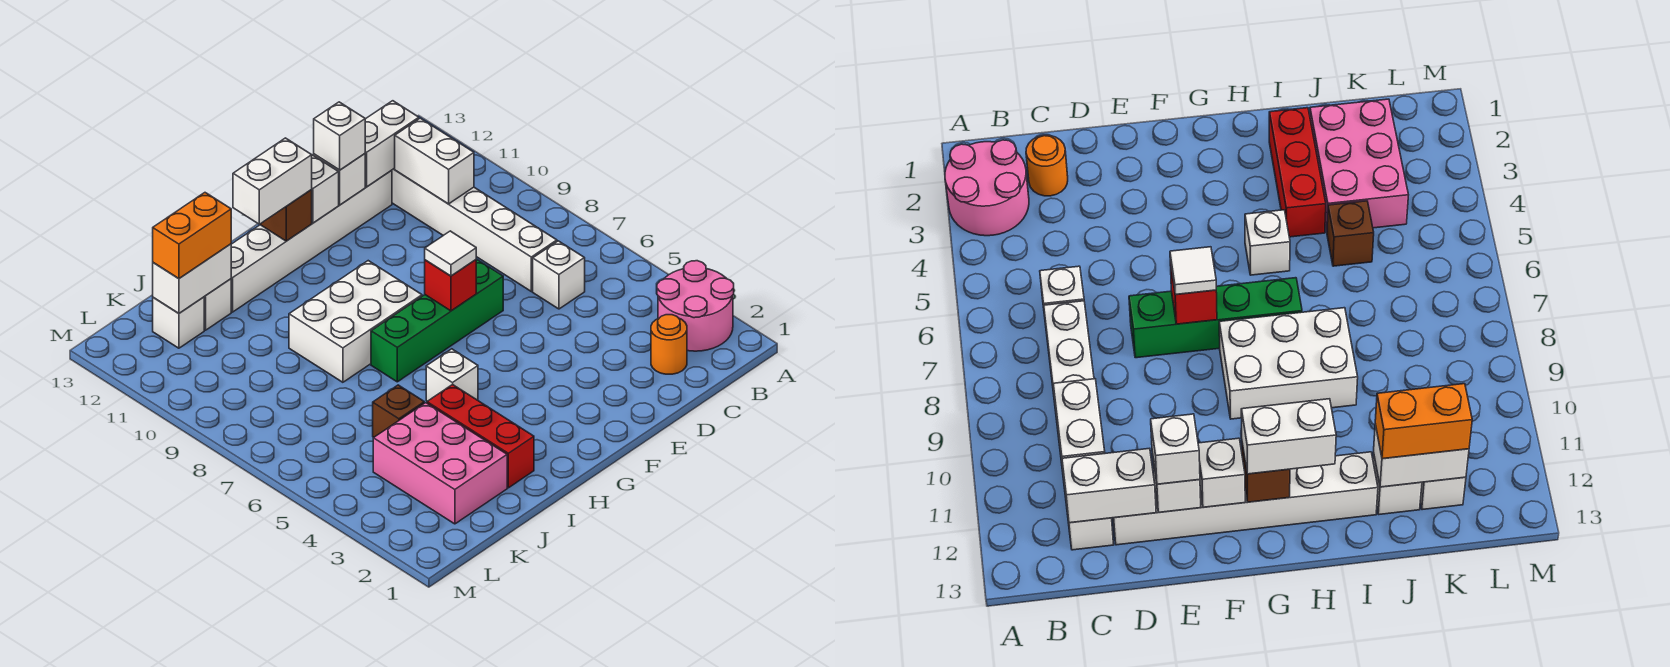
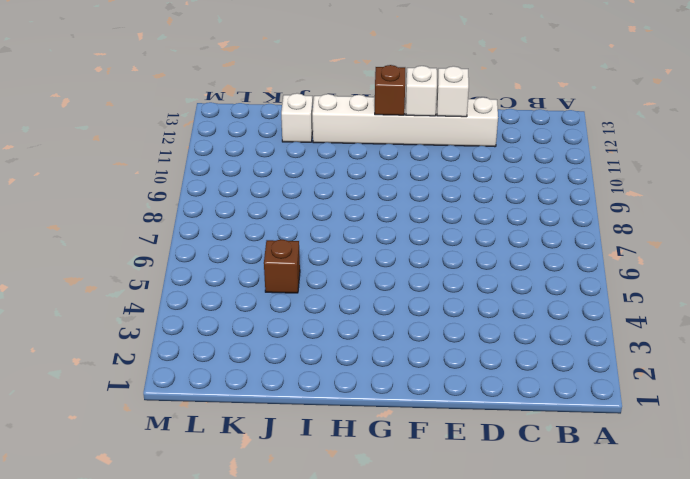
none -> pink round brick A2:B3 level 1
none -> orange round brick C2 level 1
none -> white brick C6 level 1

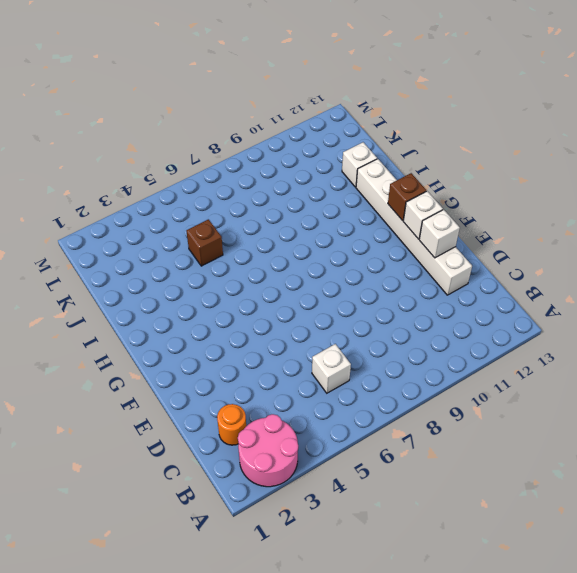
none -> white brick C7:C12 level 1
none -> green brick E7:H7 level 1
none -> white brick G8:I9 level 1

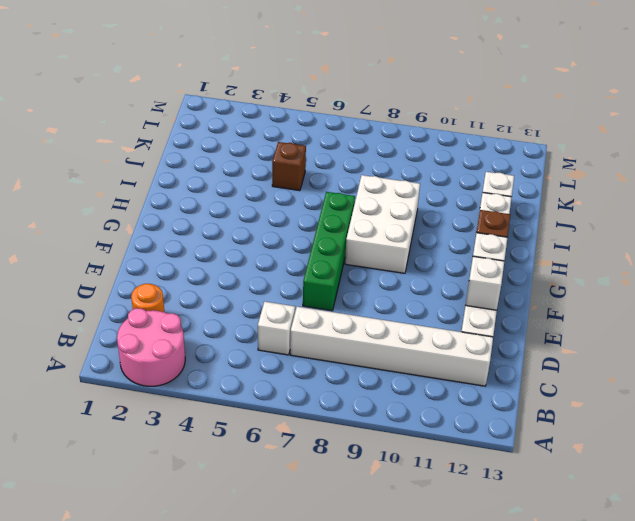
none -> white brick H5 level 1
none -> red brick I2:I4 level 1
none -> pink brick J2:K4 level 1

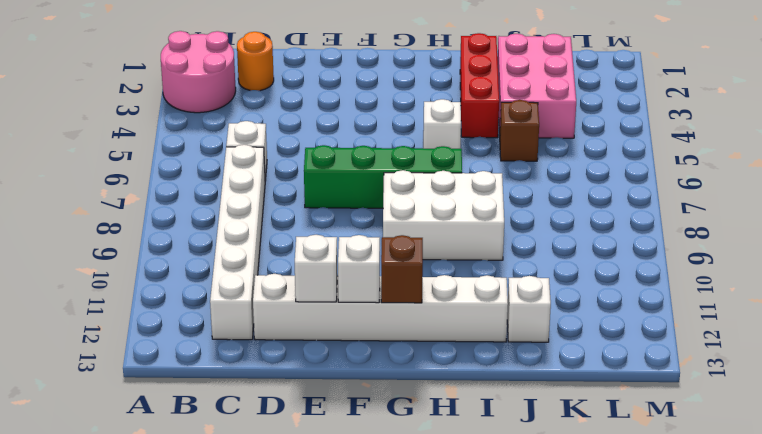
none -> white brick K12 level 1
none -> white brick C10:C11 level 2
none -> white brick C12:D12 level 2

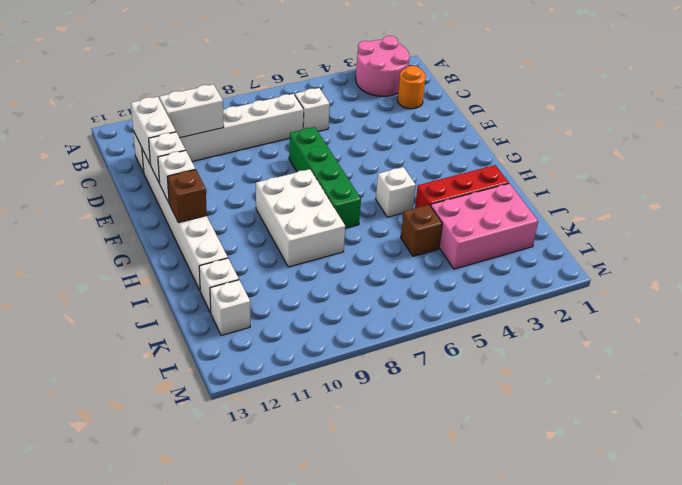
none -> red brick F7 level 2
none -> white brick J12:K12 level 2
none -> white brick E12 level 3

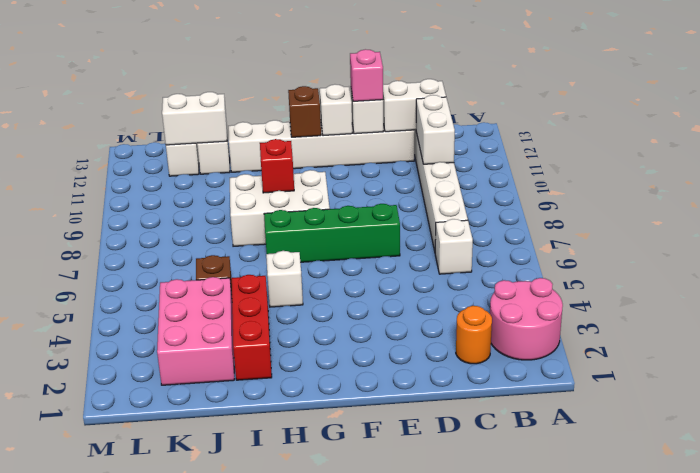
pink brick E12 level 3 -> white brick E12 level 3
red brick H9 level 2 -> red brick F7 level 2
none -> white tile F7 level 3
none -> white brick G12:H12 level 3
none -> orange brick J12:K12 level 3

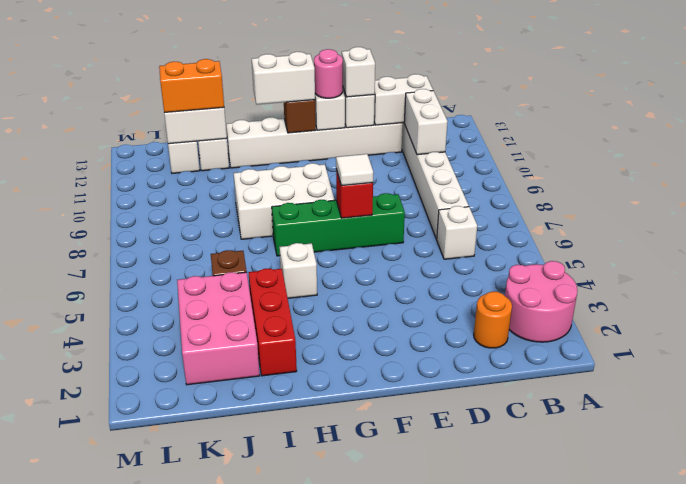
pink round brick F12 level 3 -> none

